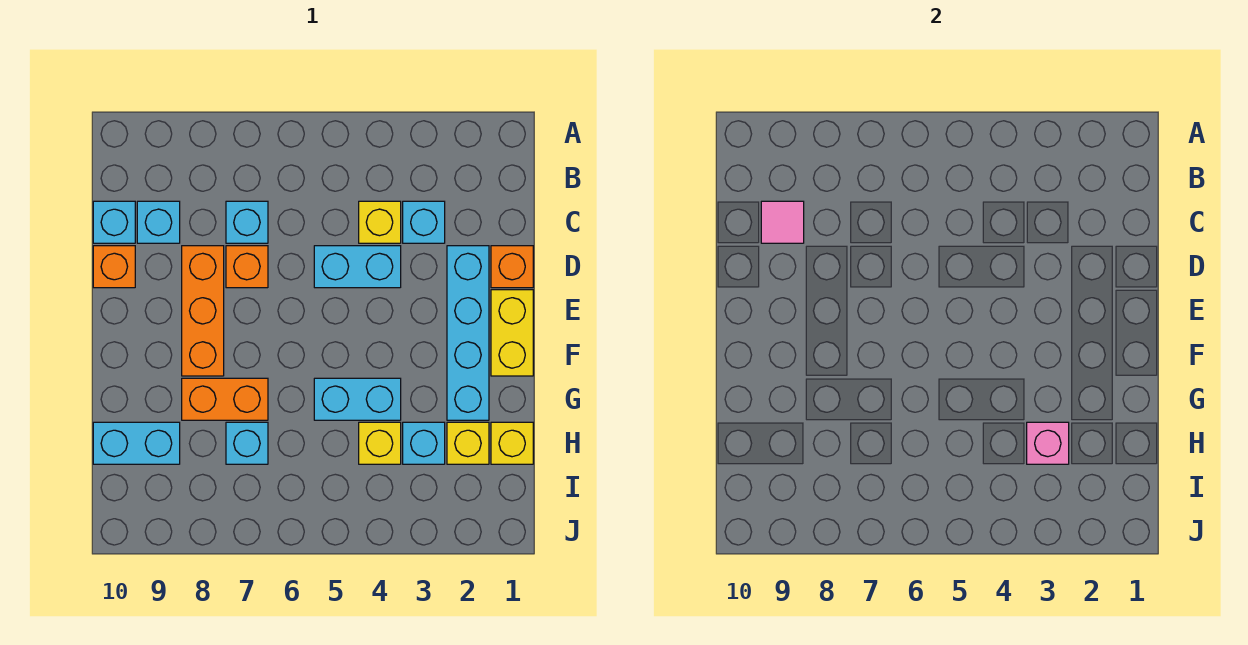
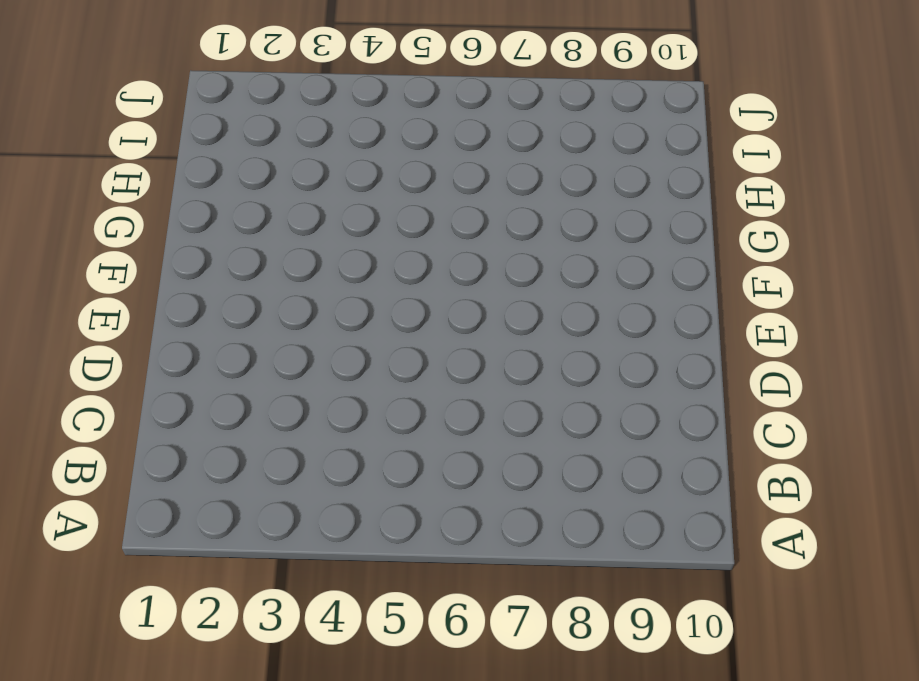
none -> cyan brick C3 level 1
none -> yellow brick C4 level 1
none -> cyan brick C7 level 1

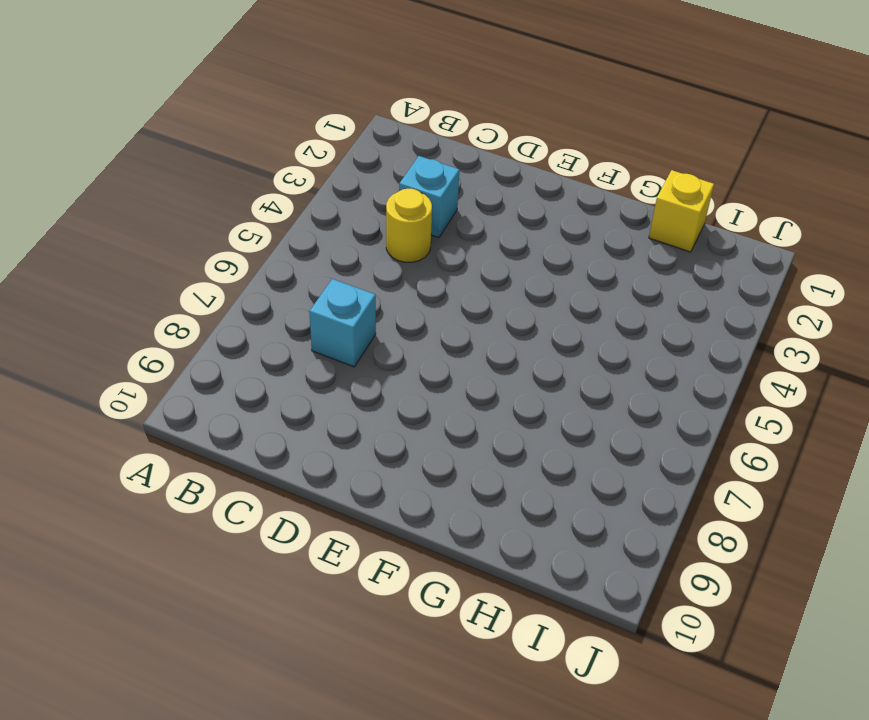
yellow round brick C4 level 1 -> yellow brick C4 level 1
none -> cyan brick C9 level 1
none -> cyan brick C10 level 1
none -> orange brick D1 level 1

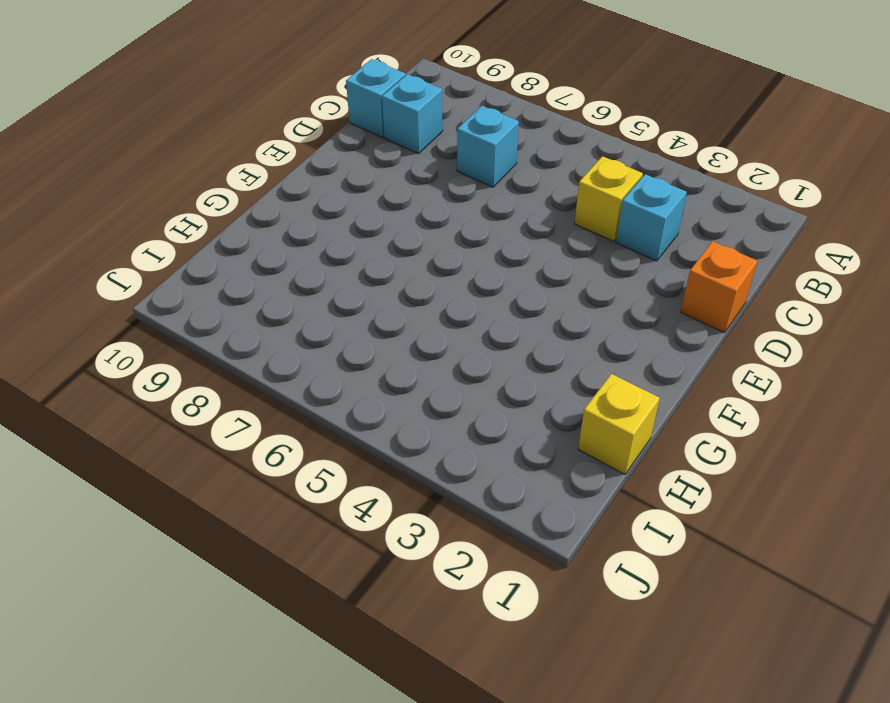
none -> cyan brick D2:G2 level 1
none -> cyan brick D4:D5 level 1
none -> orange brick D7 level 1

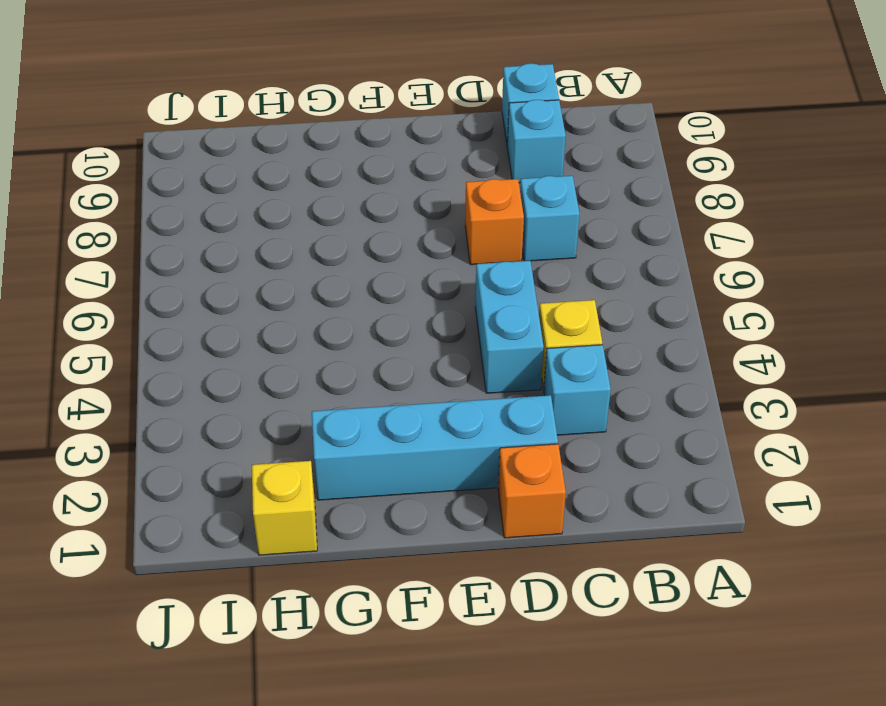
none -> orange brick D8:F8 level 1
none -> orange brick D10 level 1
none -> yellow brick E1:F1 level 1

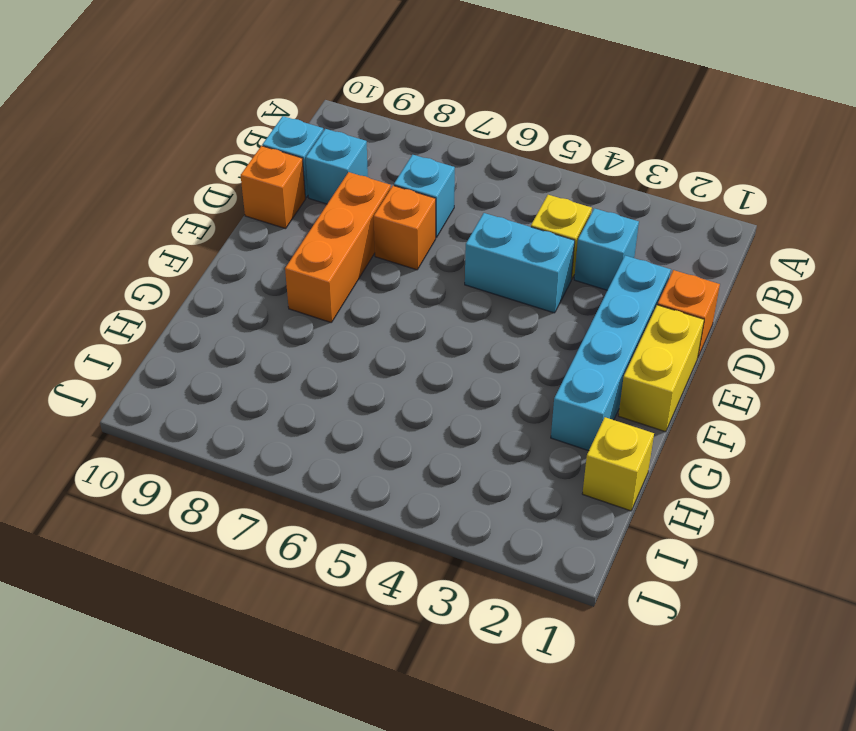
none -> cyan brick G4:G5 level 1
none -> orange brick G7:G8 level 1
none -> yellow brick H2 level 1

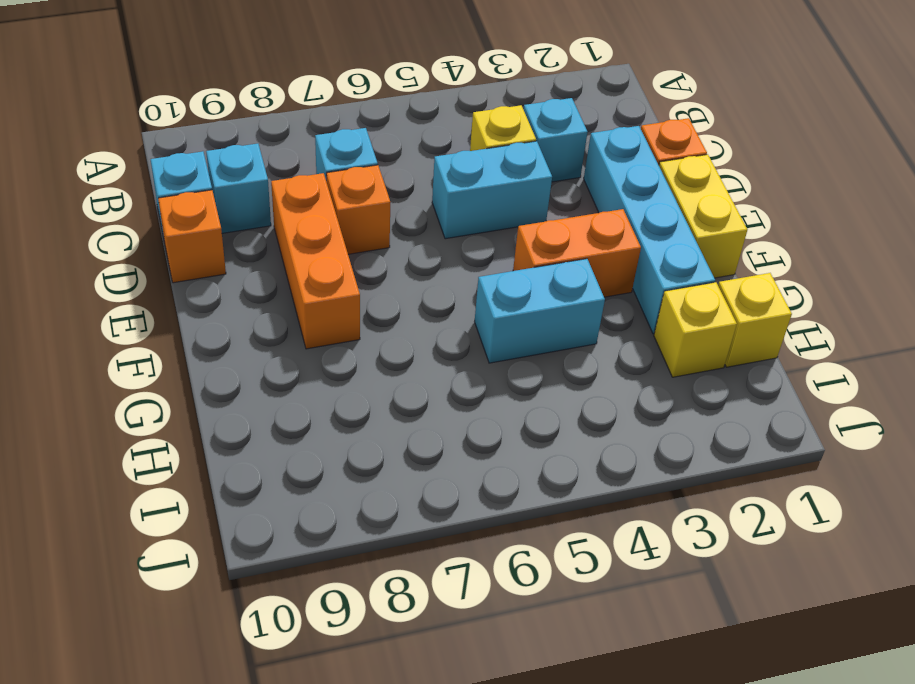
orange brick F3:F4 level 1 -> orange brick G7:G8 level 1
none -> cyan brick H3 level 1
none -> yellow brick H4 level 1
none -> cyan brick H7 level 1

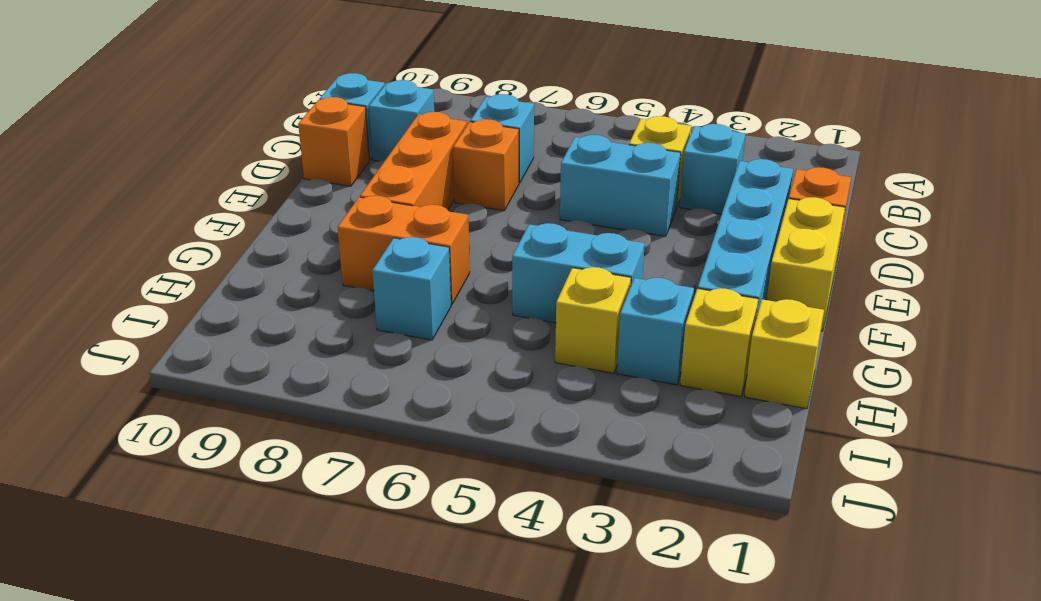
none -> cyan brick H9:H10 level 1
none -> pink tile C9 level 2
none -> pink brick H3 level 2

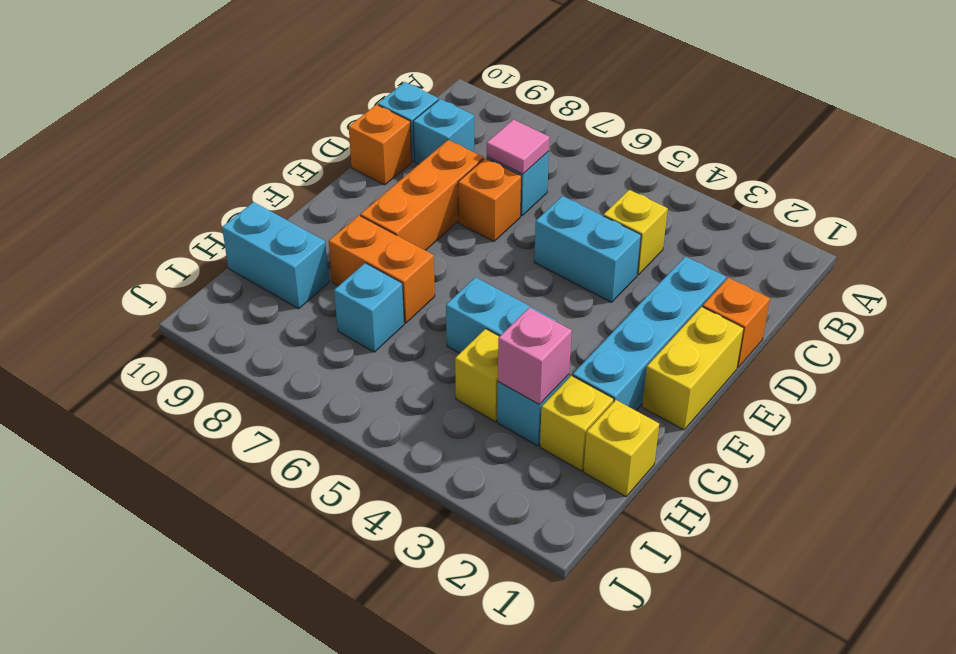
pink tile C7 level 2 -> pink tile C9 level 2
none -> cyan brick C3 level 1

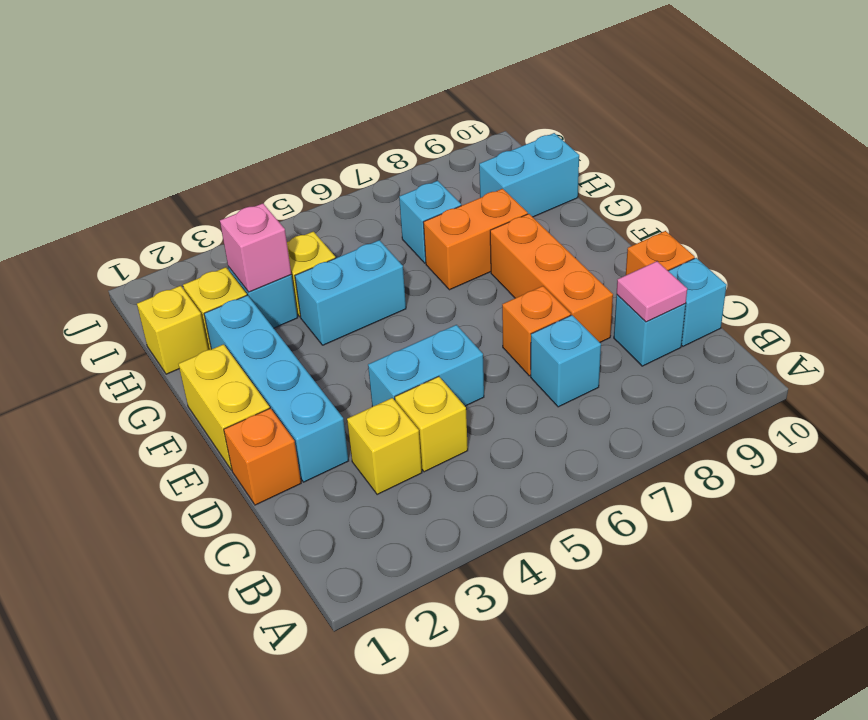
yellow brick C3 level 1 -> cyan brick C3 level 1

